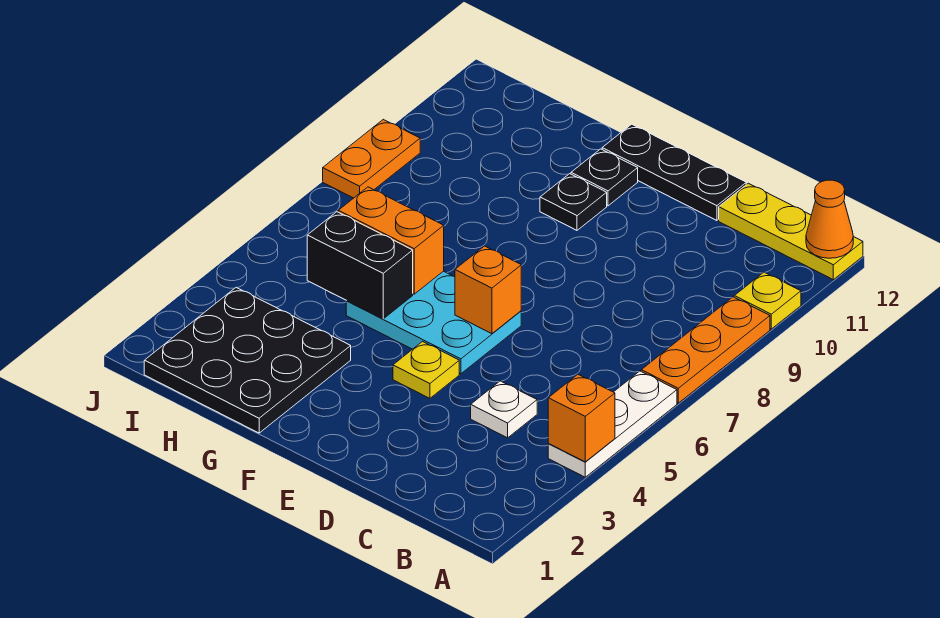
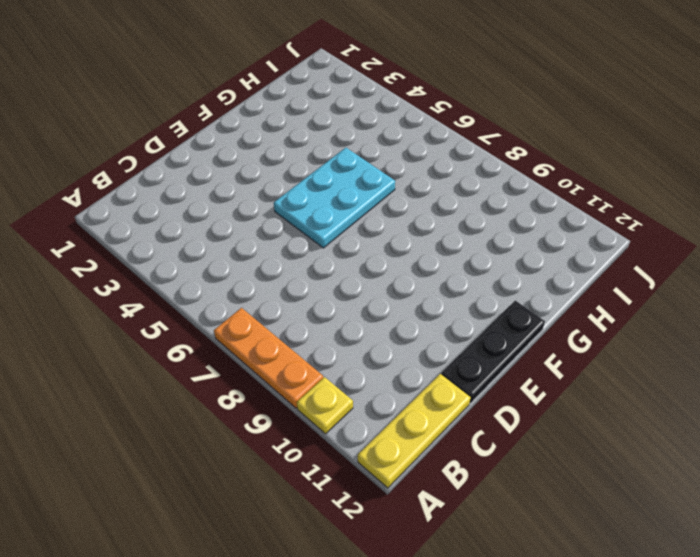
none -> white plate A4:A6 level 1
none -> white plate C4 level 1
none -> yellow plate E4 level 1

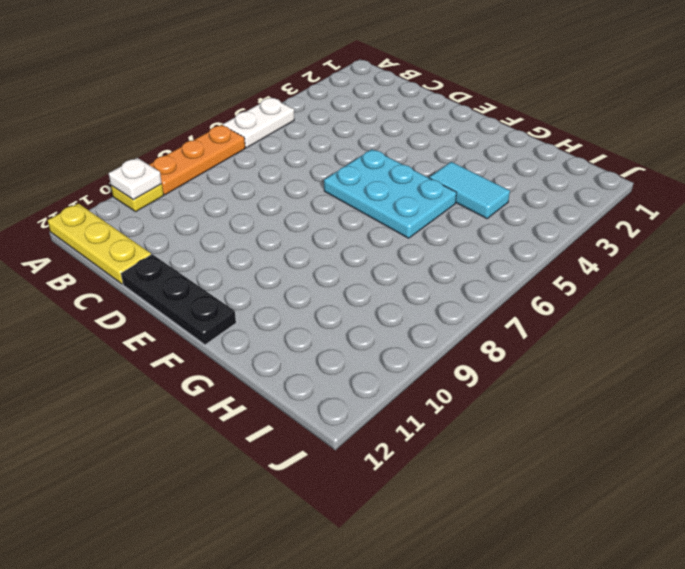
white plate A5:A6 level 1 -> white plate A4:A6 level 1
white plate A10 level 2 -> white plate C4 level 1
cyan tile G4:H4 level 1 -> none
none -> yellow plate E4 level 1
none -> black plate F10 level 1
none -> black plate F11 level 1

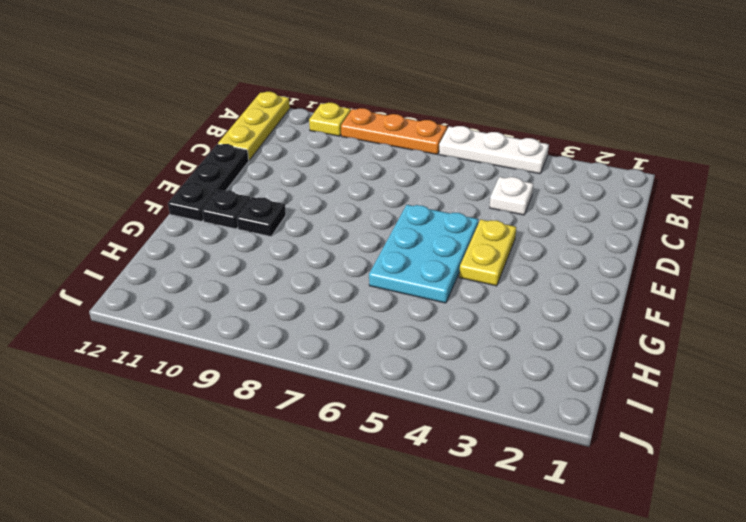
yellow plate E4:F4 level 1 -> yellow plate E4 level 1
none -> black plate G1:I3 level 1
none -> orange plate J8:J9 level 1
none -> orange brick A4 level 2

